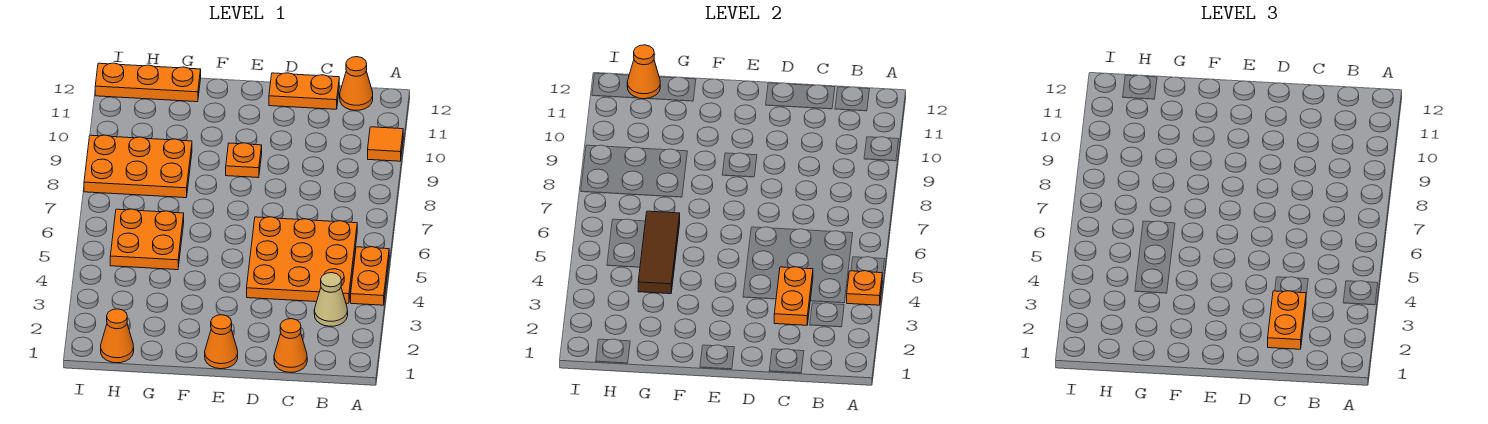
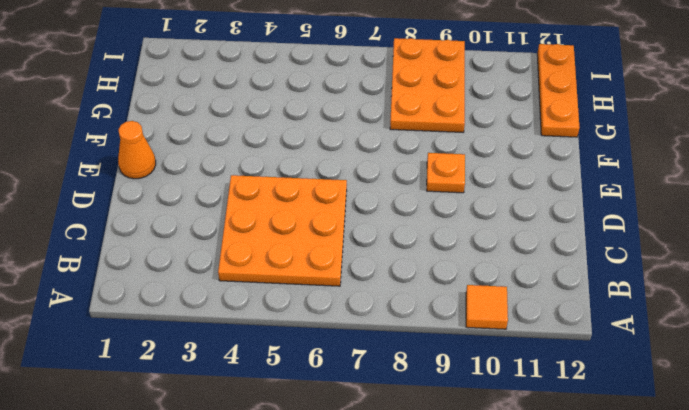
none -> orange plate A4:A5 level 1
none -> tan cone B3 level 1
none -> orange cone B12 level 1

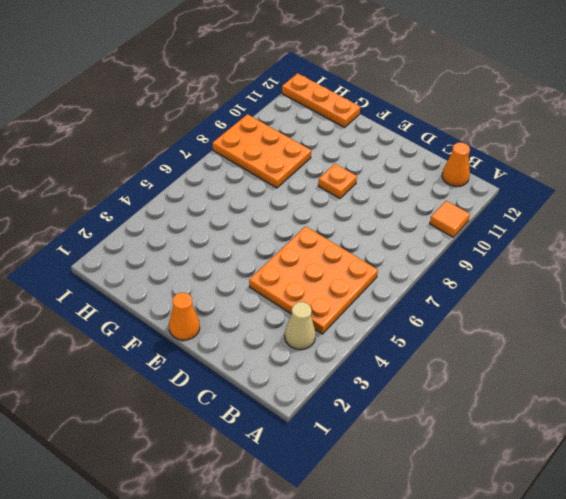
none -> orange plate A4:A5 level 1
none -> orange cone C1 level 1
none -> orange plate C12:D12 level 1

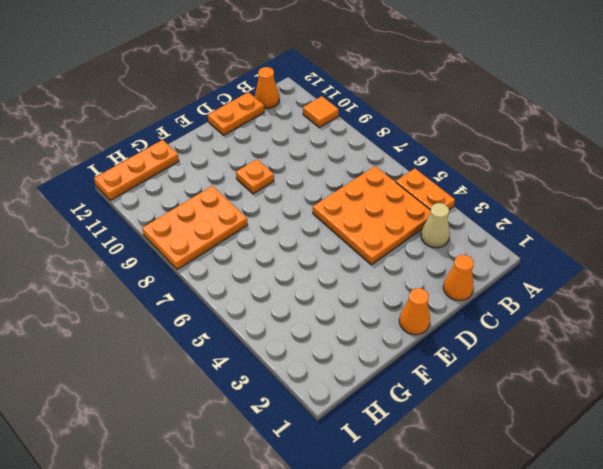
none -> orange plate G5:H6 level 1
none -> orange cone H1 level 1
none -> orange plate A4 level 2

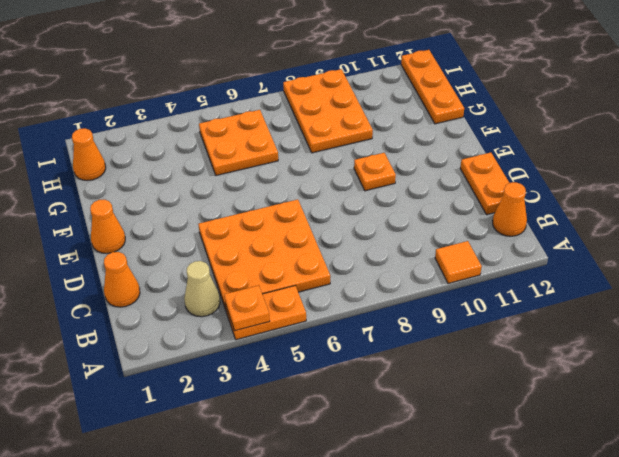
none -> orange plate C3:C4 level 2
none -> brown tile G4:G6 level 2
none -> orange cone H12 level 2

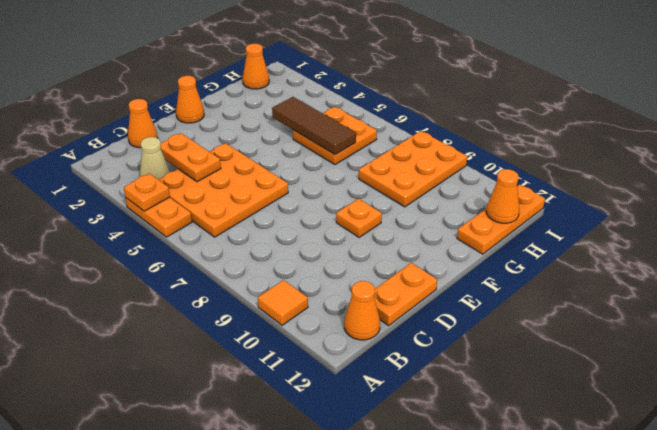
none -> orange plate C2:C3 level 3

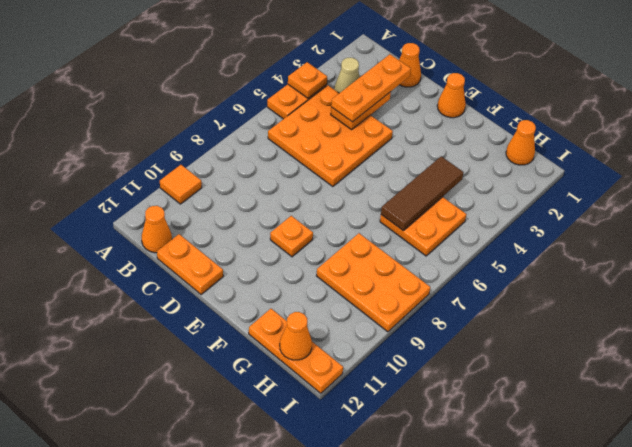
orange plate C2:C4 level 3 -> orange plate C2:C3 level 3

